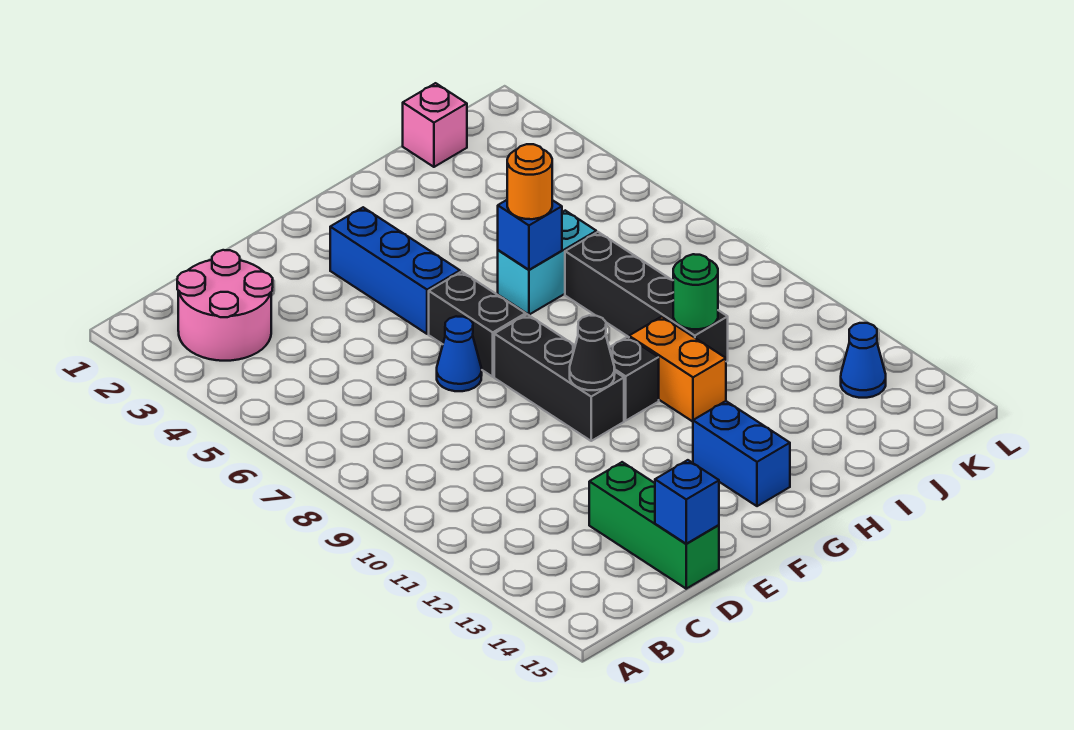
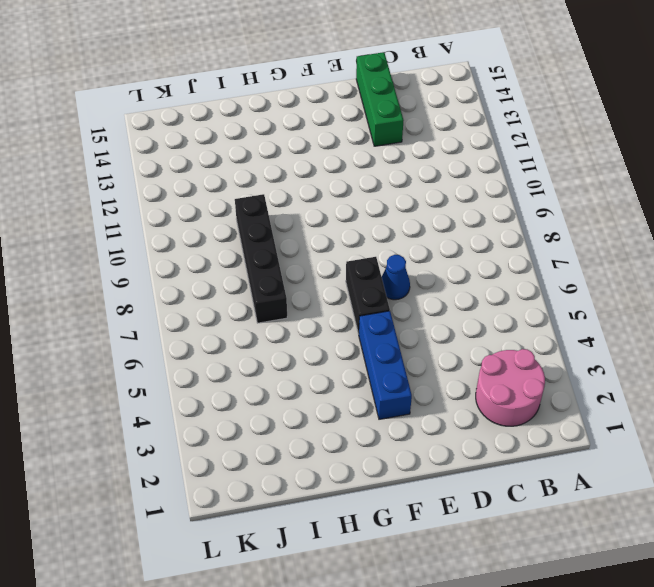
none -> black brick F8:F10 level 1
none -> black brick G10 level 1
none -> blue brick G13:G14 level 1

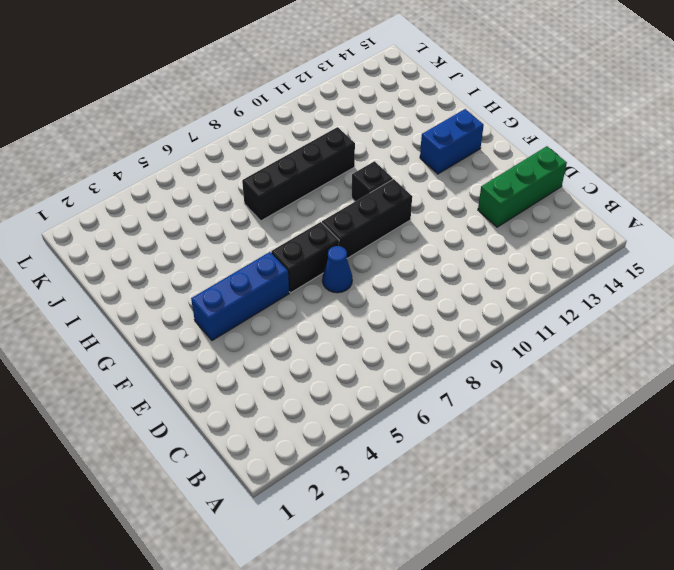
none -> pink round brick B2:C3 level 1
none -> cyan brick H6:I6 level 1
none -> orange brick H10:H11 level 1

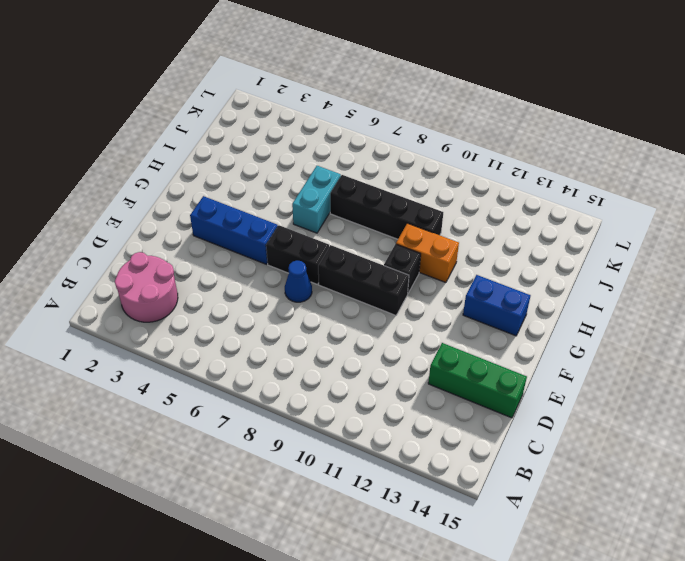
none -> pink brick J1 level 1
none -> blue cone K13 level 1
none -> blue brick D15 level 2

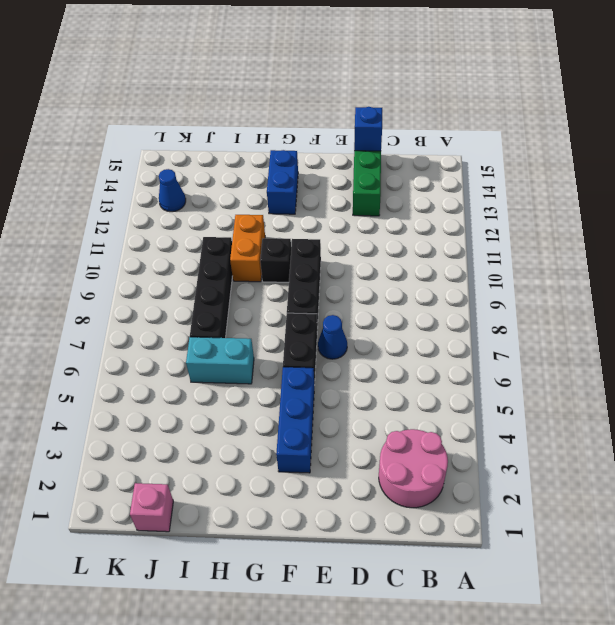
none -> black cone F10 level 2
none -> blue brick H6 level 2
none -> green round brick I10 level 2

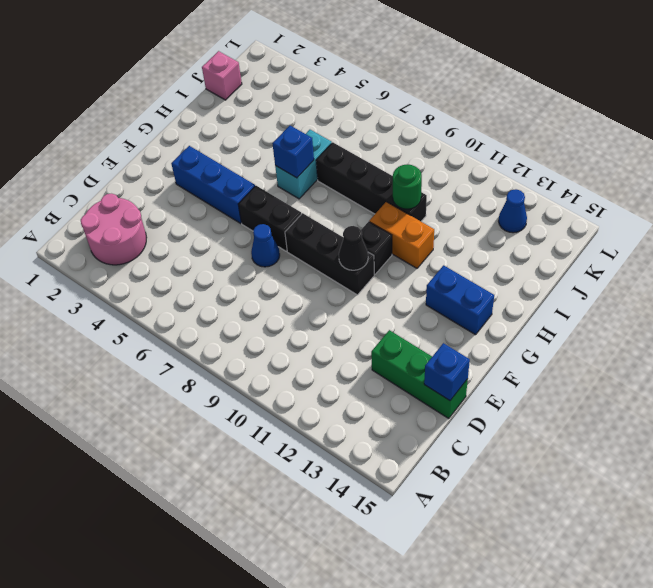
none -> orange round brick H6 level 3

